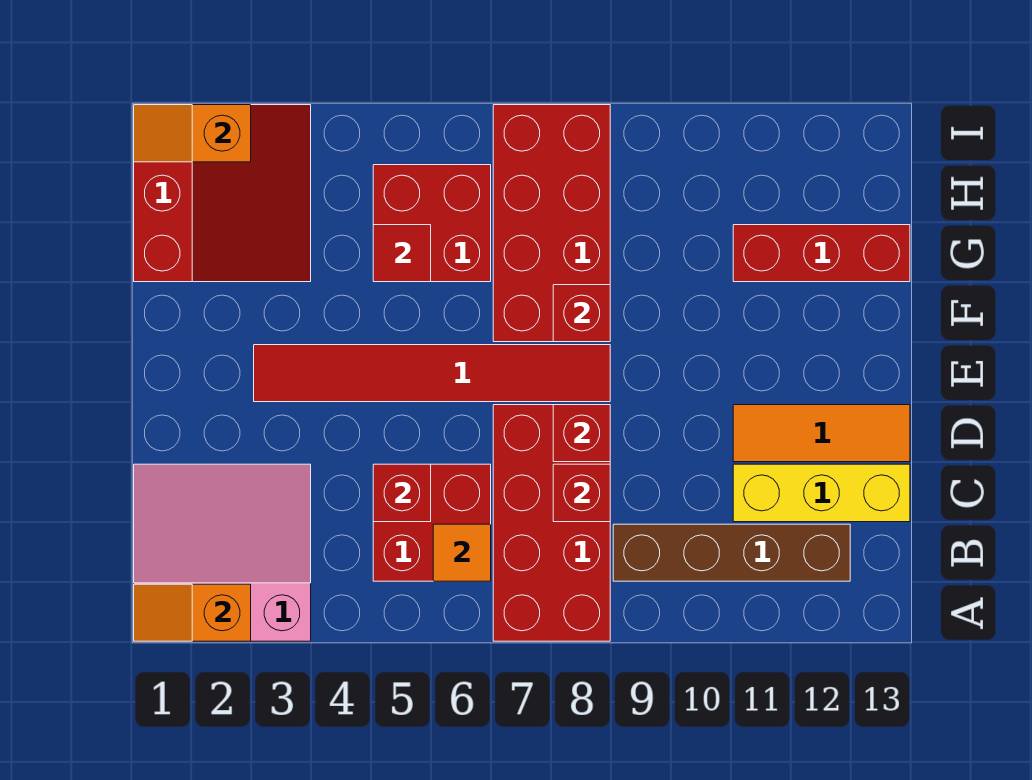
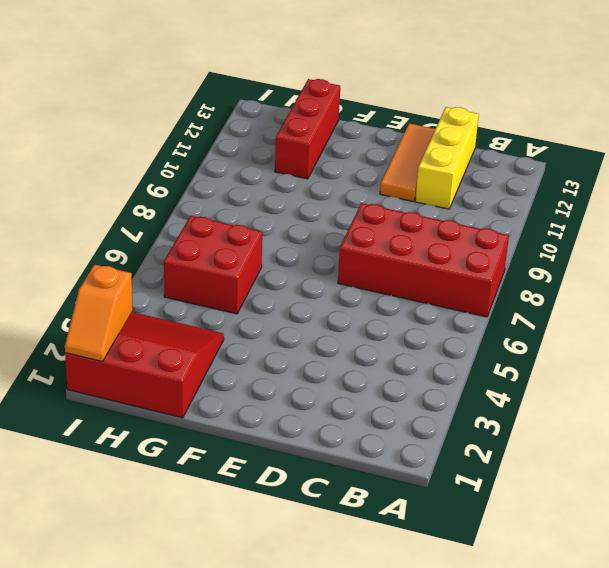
none -> pink slope A1:C3 level 1 top A
none -> red brick B5:C6 level 1
none -> brown brick B9:B12 level 1

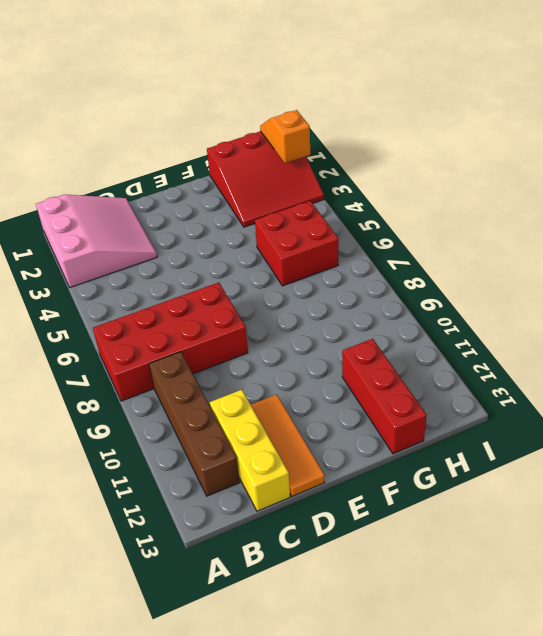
none -> red brick B5:C6 level 1
none -> red tile E3:E8 level 1
none -> red brick F7:I8 level 1

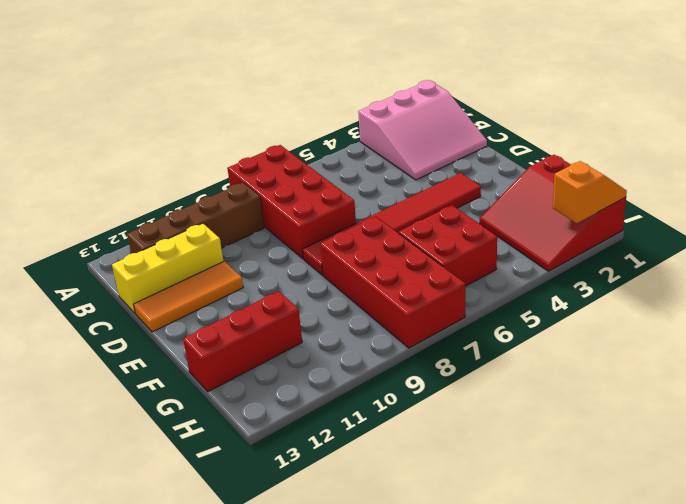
none -> red brick B5:C6 level 1
none -> orange slope A1:A2 level 2 top 2
none -> orange tile B6 level 2

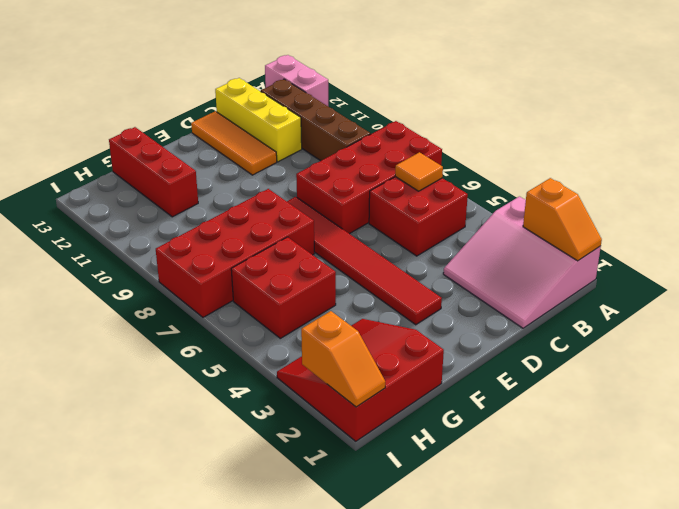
pink brick A12:A13 level 1 -> none
none -> red brick C5 level 2
none -> red brick C8 level 2
none -> red brick D8 level 2

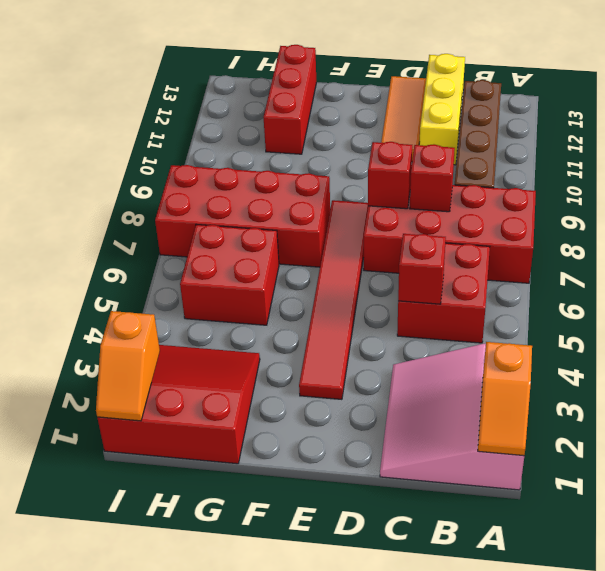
none -> orange tile B6 level 2
none -> red brick F8 level 2
none -> red tile G5 level 2

